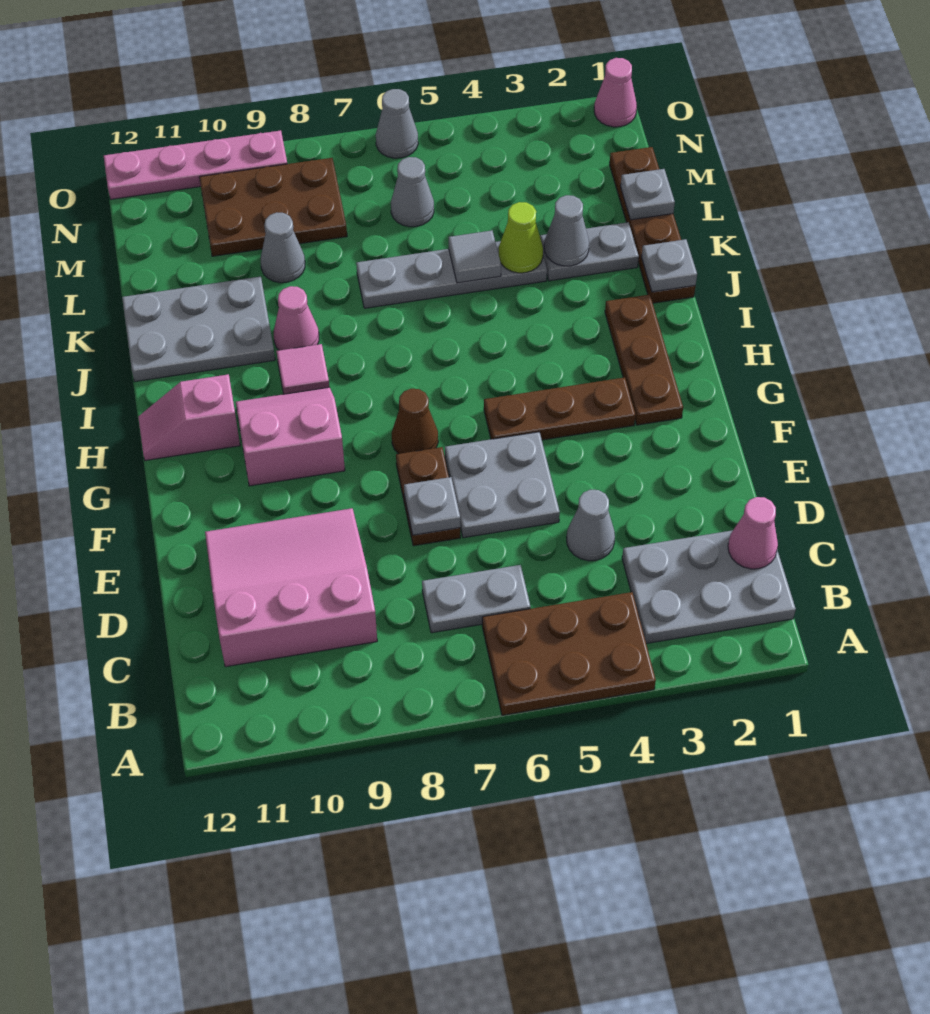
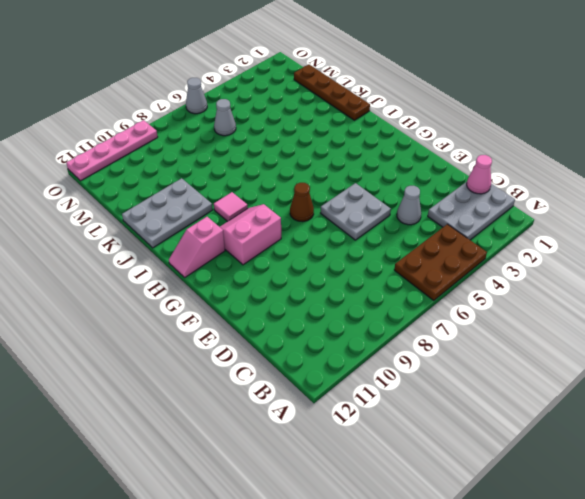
none -> grey plate C6:C7 level 1
none -> pink slope C9:E11 level 1 top C
none -> brown plate E7:F7 level 1
none -> brown plate G2:I2 level 1

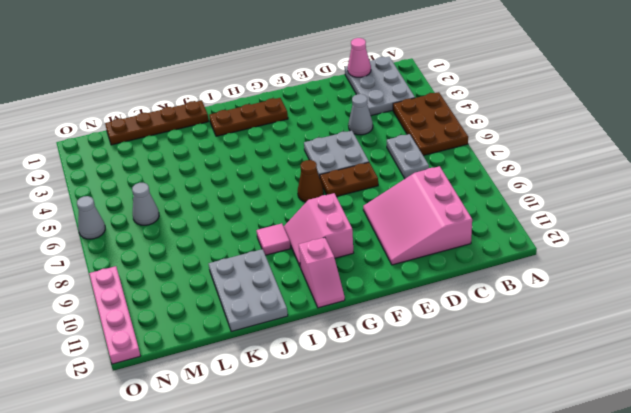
none -> brown plate G3:G5 level 1
none -> pink cone J9 level 1
none -> grey plate K2:K3 level 1
none -> grey plate K4:K7 level 1

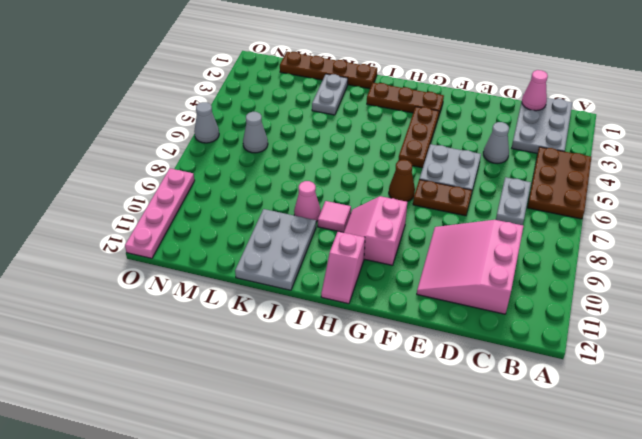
none -> grey plate K4:K7 level 1
none -> grey cone L9 level 1
none -> brown plate M8:N10 level 1
none -> pink cone O1 level 1

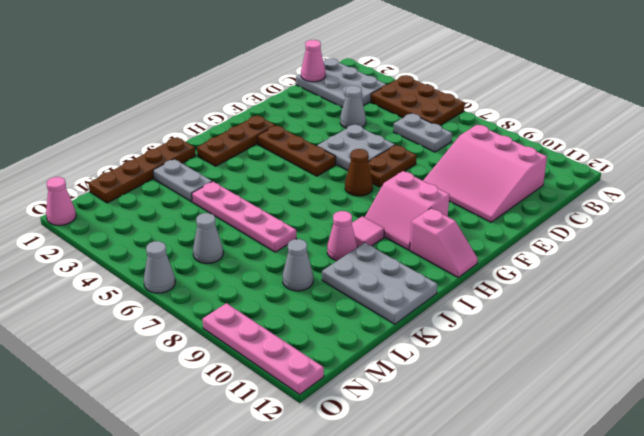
pink plate K4:K7 level 1 -> grey plate K4:K7 level 1
none -> brown plate M8:N10 level 1
none -> grey plate E7 level 2
none -> grey plate J1 level 2
none -> grey cone K3 level 2

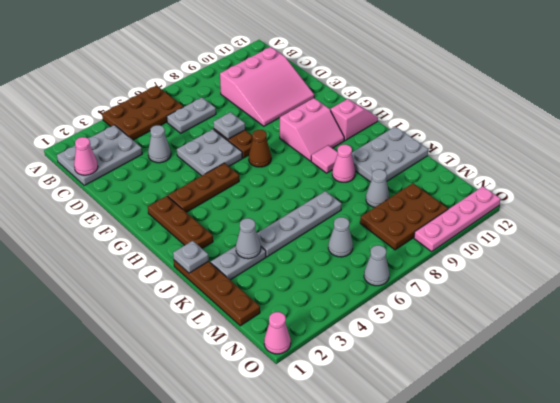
none -> lime cone K4 level 2
none -> grey tile K5 level 2
none -> grey plate L1 level 2

